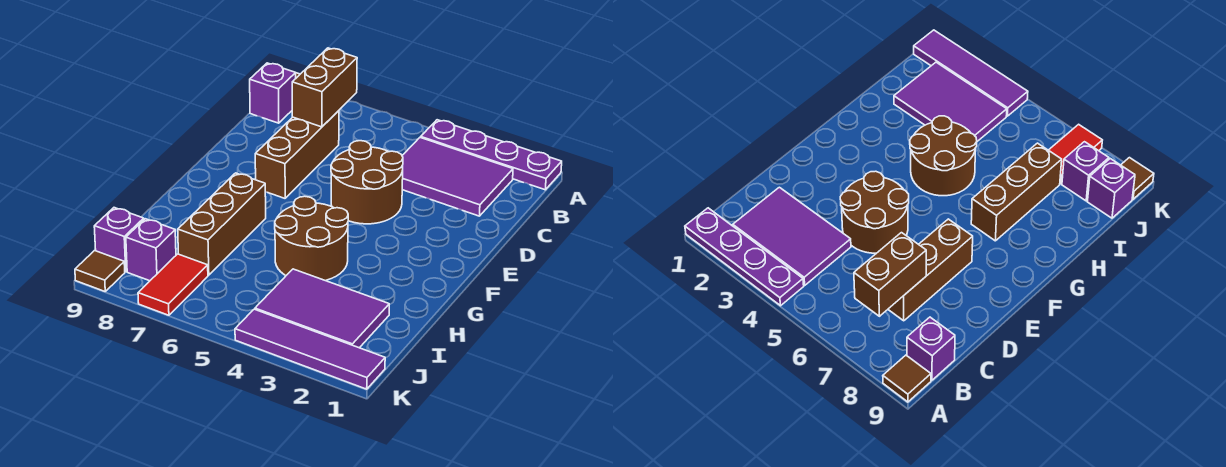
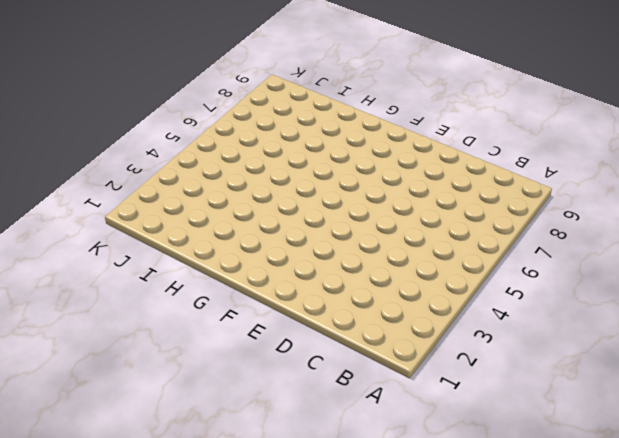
none -> purple plate A1:A4 level 1
none -> brown tile A9 level 1
none -> purple tile B2:C4 level 1

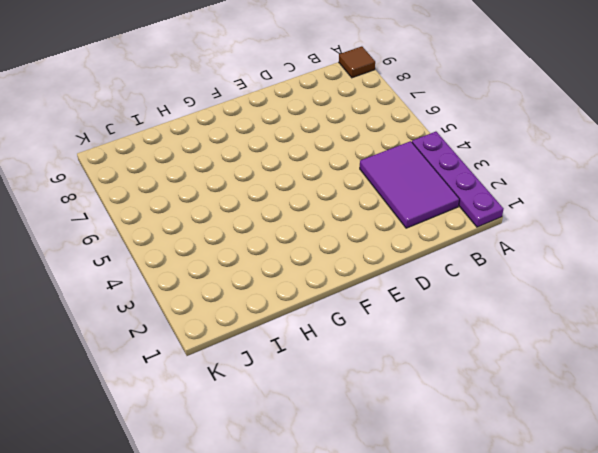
none -> purple brick B9 level 1
none -> brown brick C7:E7 level 1
none -> brown round brick D4:E5 level 1

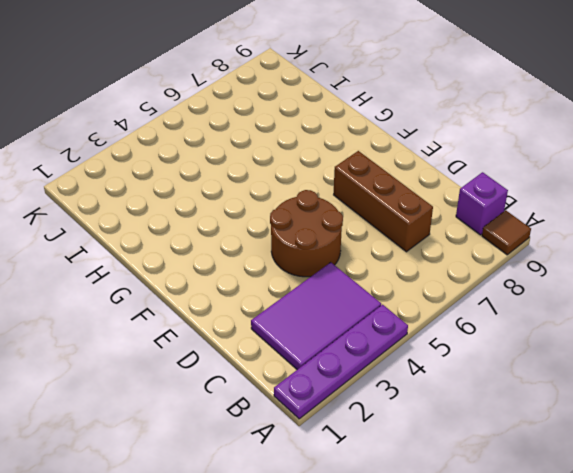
none -> brown round brick G4:H5 level 1
none -> brown brick G7:I7 level 1
none -> purple tile I2:J4 level 1

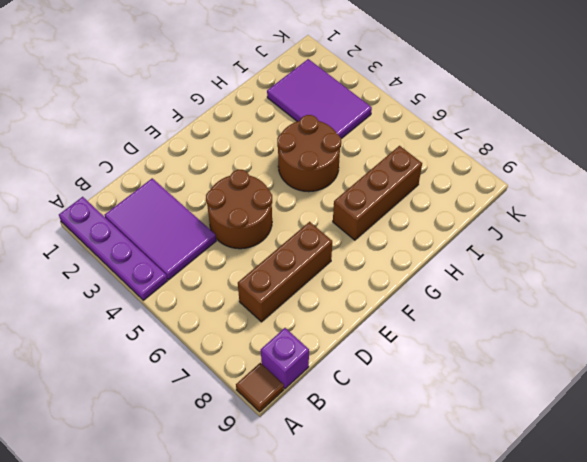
none -> red tile J7:K7 level 1
none -> purple brick J8 level 1
none -> purple brick J9 level 1

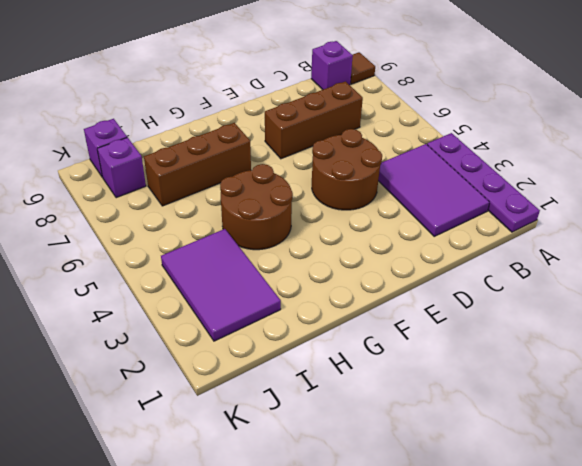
none -> red tile J7:K7 level 1
none -> purple tile K1:K4 level 1
none -> brown tile K9 level 1

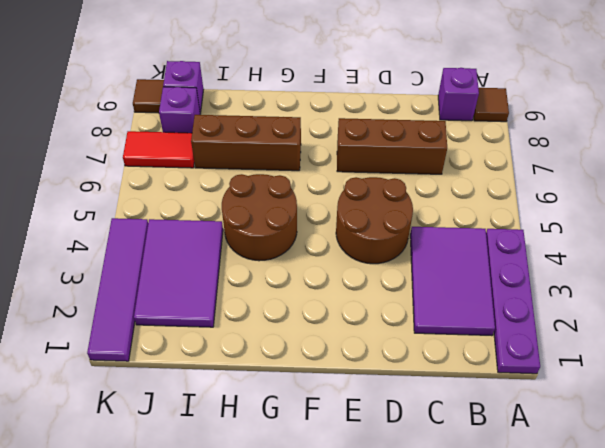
none -> brown brick B7:C7 level 2

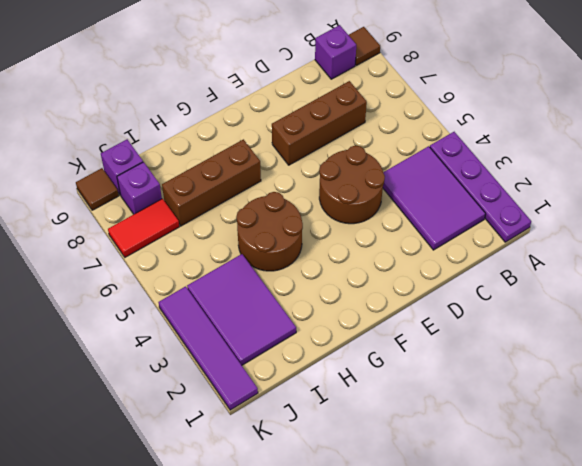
none -> brown brick B7:C7 level 2

